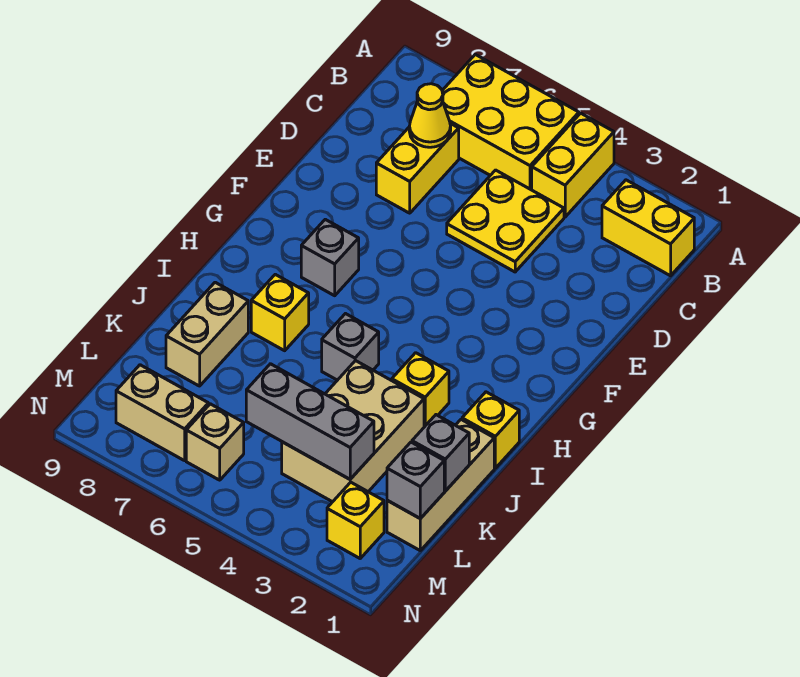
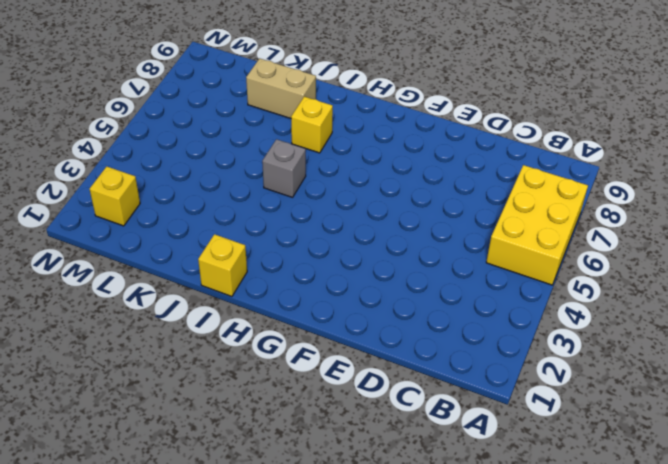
none -> yellow brick A4:B4 level 1
none -> yellow brick B1:B2 level 1
none -> yellow plate C4:D5 level 1

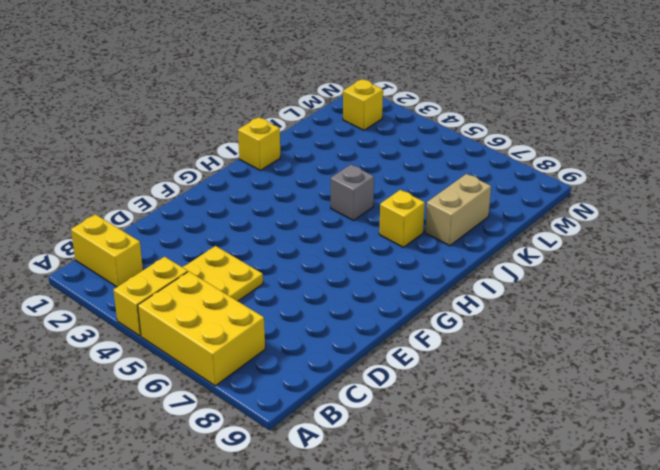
none -> yellow brick C7:D7 level 1
none -> grey brick G7 level 1
none -> yellow brick I3 level 1

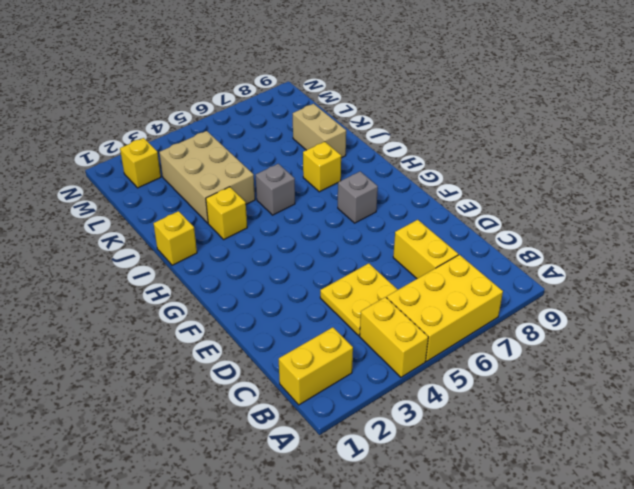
none -> tan brick J1:L1 level 1
none -> tan brick M6 level 1
none -> tan brick M7:M8 level 1

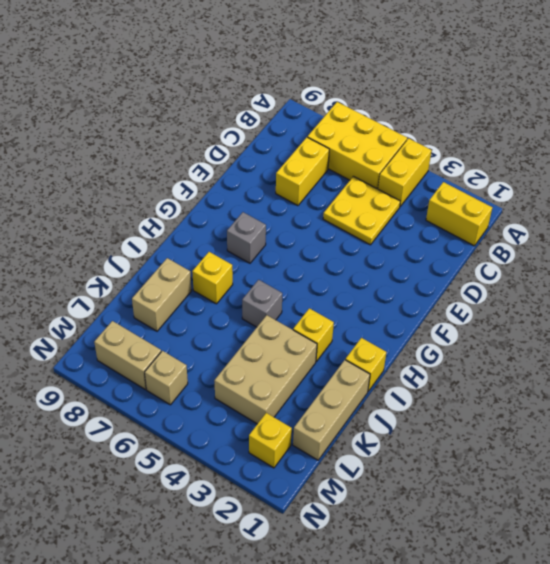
none -> yellow cone C7 level 2
none -> grey brick K1 level 2
none -> grey brick L1 level 2

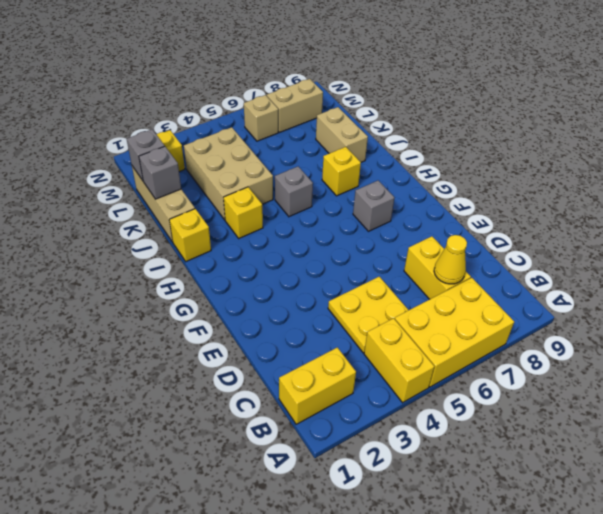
none -> grey brick L3:L5 level 2

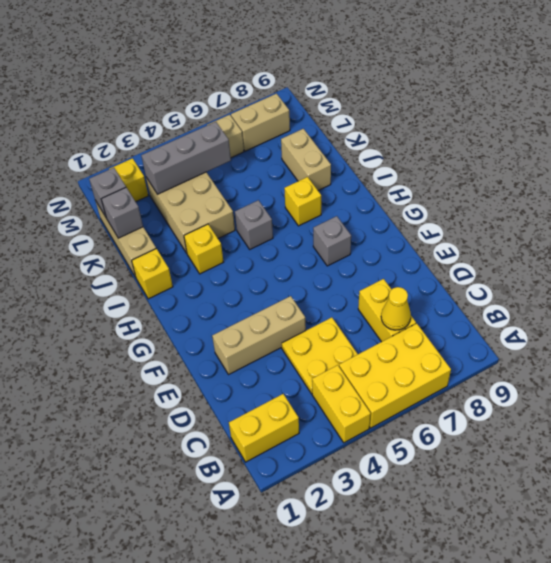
tan brick E2:E4 level 1 -> none

